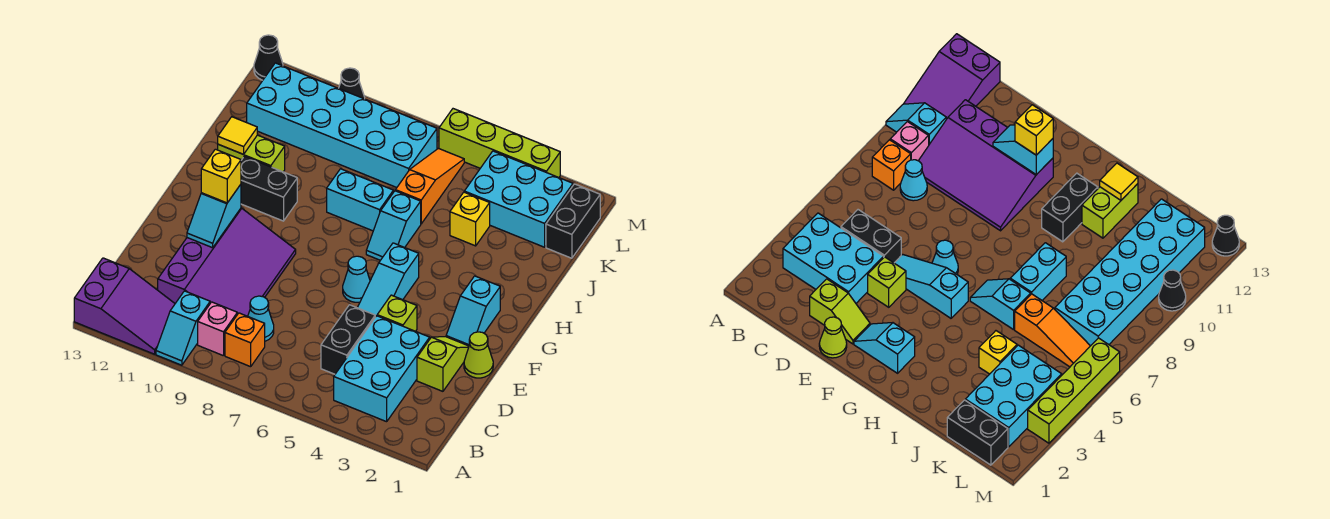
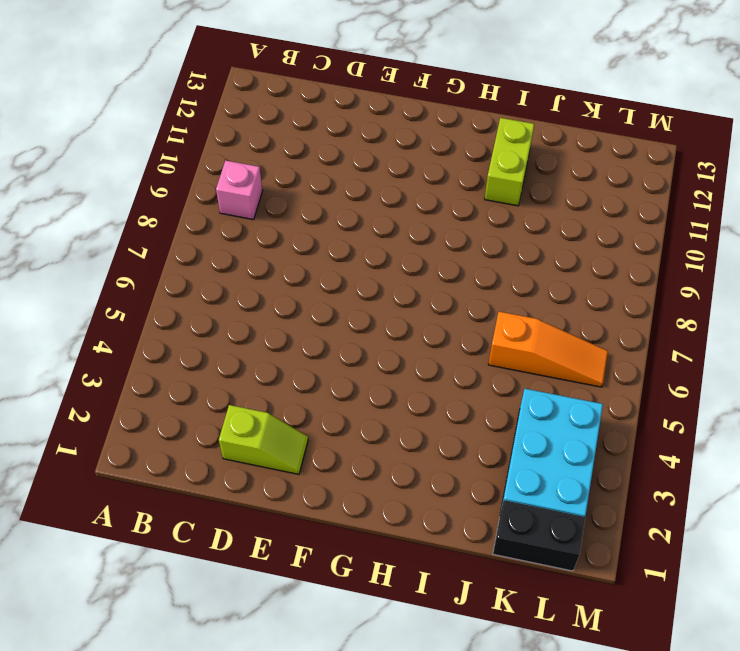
none -> cyan slope A10:B10 level 1 top B
none -> purple slope A11:B13 level 1 top 13
none -> cyan brick B3:D4 level 1

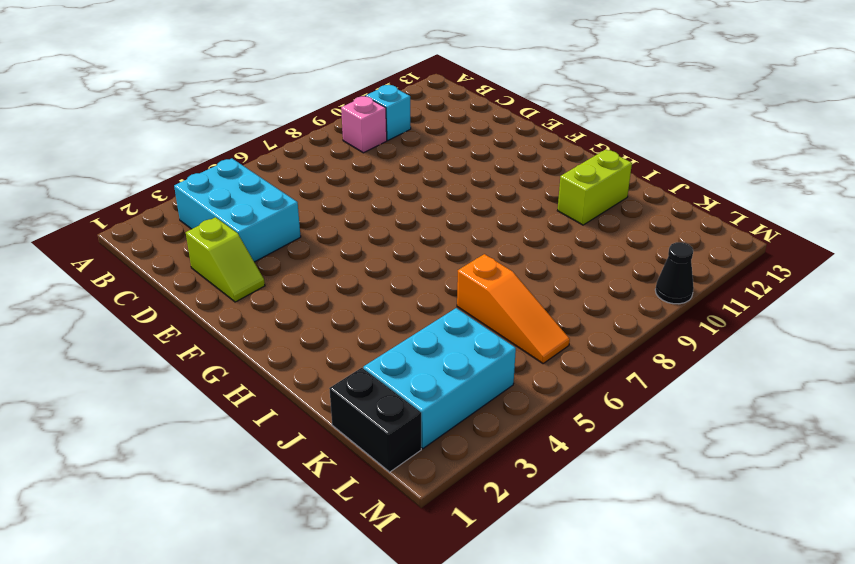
none -> purple slope A11:B13 level 1 top 13
none -> orange brick B8 level 1
none -> black brick C5:D5 level 1

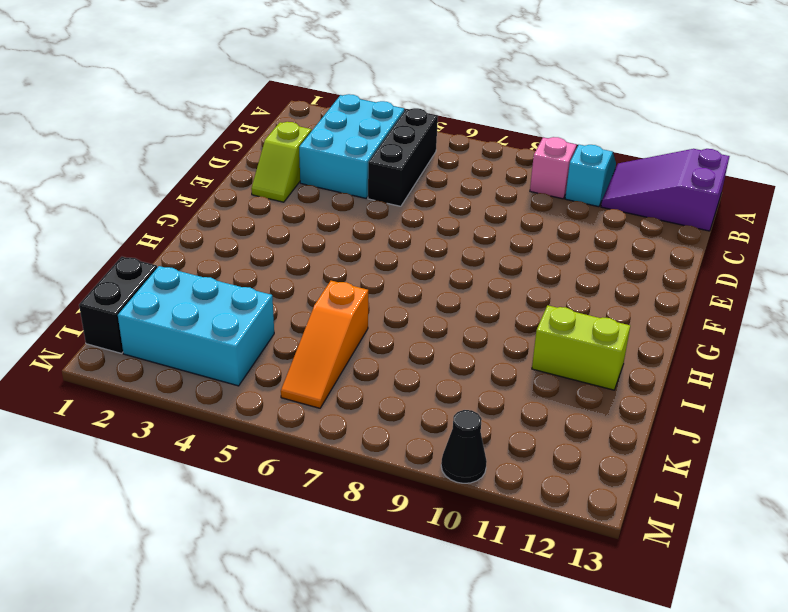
black brick B5:D5 level 1 -> black brick C5:D5 level 1
none -> orange brick B8 level 1
none -> cyan cone C8 level 1
none -> purple slope C9:F11 level 1 top 11

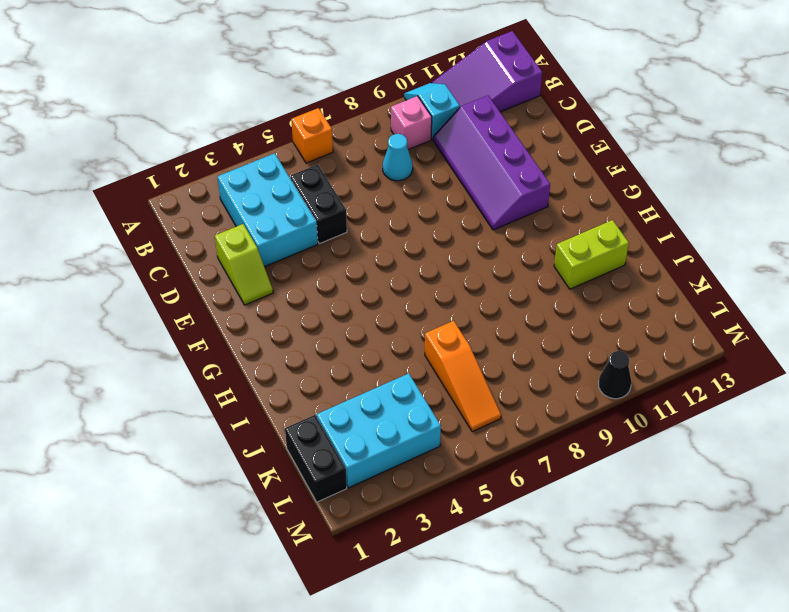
orange brick A6 level 1 -> orange brick B8 level 1
purple slope C10:F11 level 1 top 11 -> purple slope C9:F11 level 1 top 11
none -> lime cone E1 level 1
none -> lime brick E4 level 1
none -> cyan slope E5:G5 level 1 top G

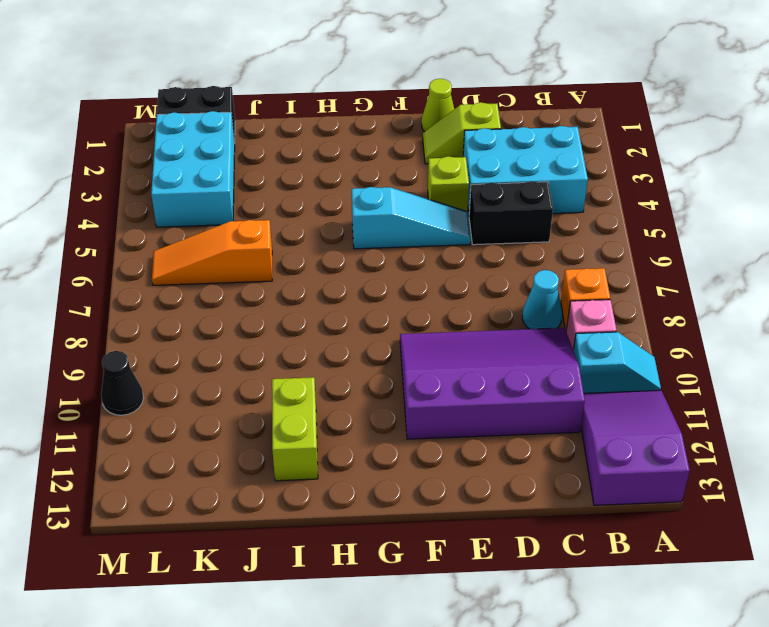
none -> cyan slope F2:G2 level 1 top G
none -> cyan cone F6 level 1
none -> cyan slope H6:I6 level 1 top I

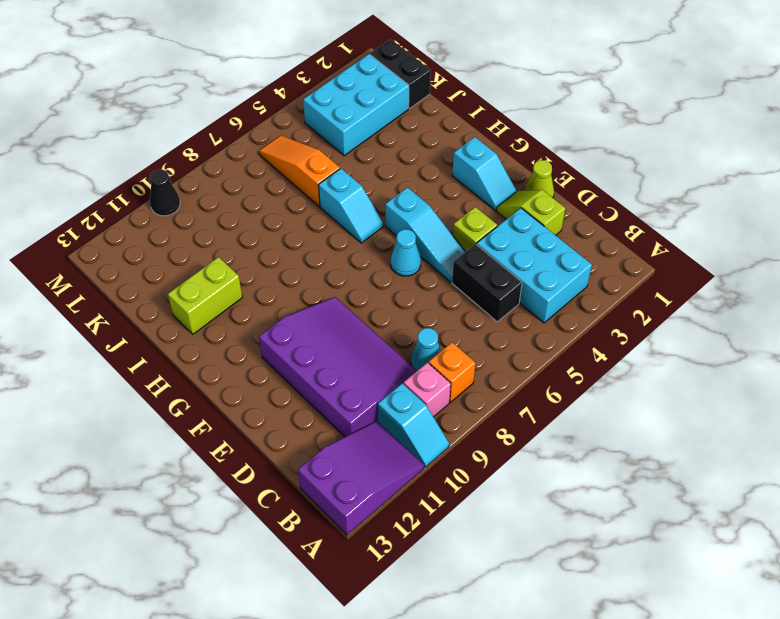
none -> black brick H10:H11 level 1
none -> cyan brick I7:I8 level 1
none -> yellow brick J4 level 1

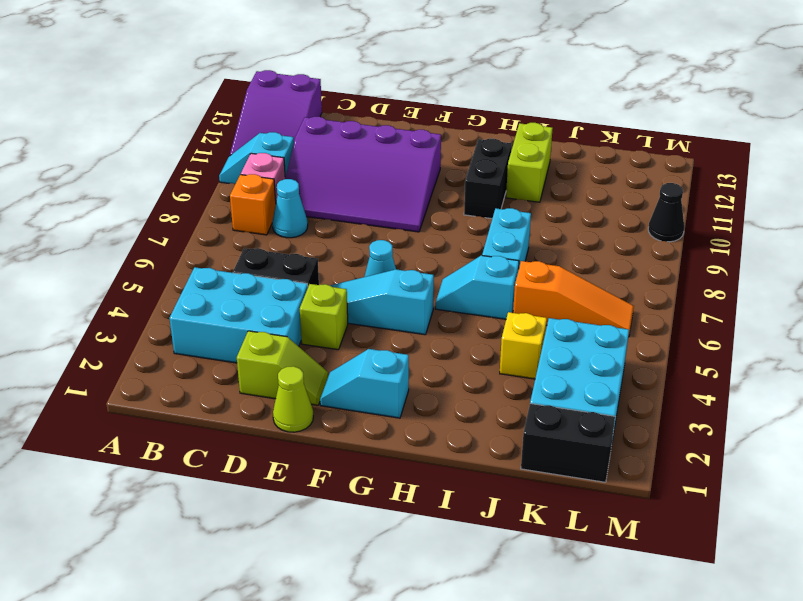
none -> cyan brick K7:L12 level 1
none -> lime brick M3:M6 level 1
none -> black cone M13 level 1

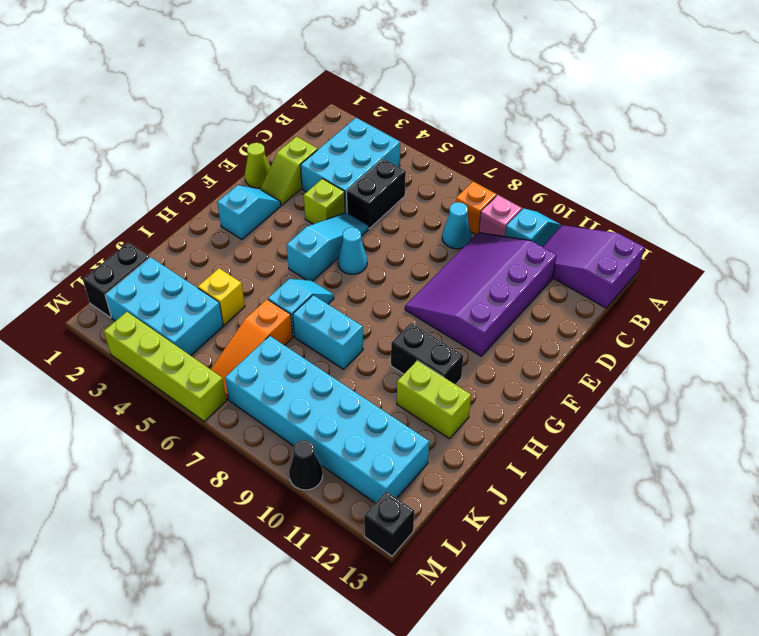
black brick M13 level 1 -> black cone M13 level 1
none -> cyan slope E11:F11 level 2 top F
none -> yellow tile I12 level 2
none -> yellow brick F11 level 3

